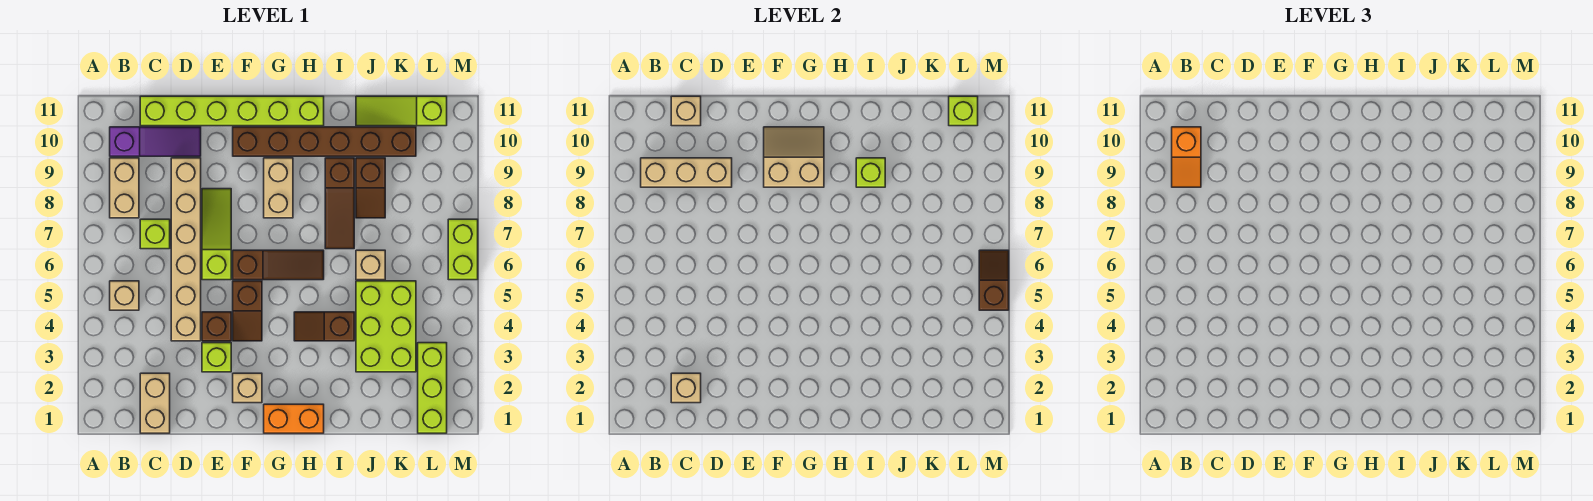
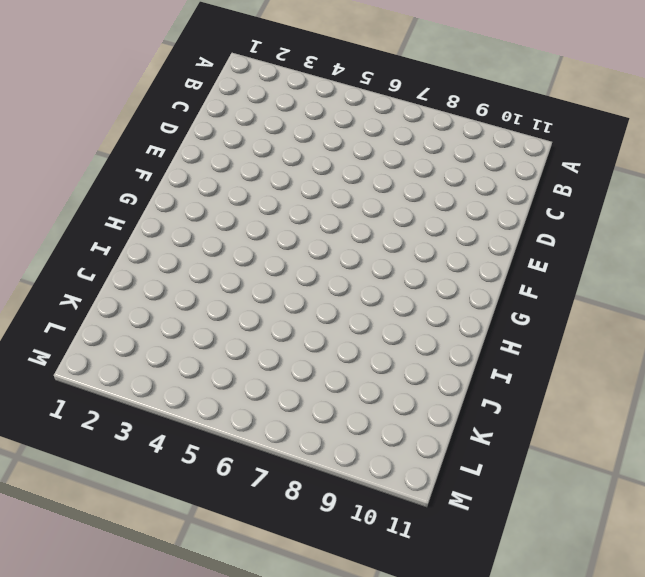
none -> tan brick B5 level 1
none -> tan brick B8:B9 level 1
none -> purple slope B10:D10 level 1 top B
none -> tan brick C1:C2 level 1

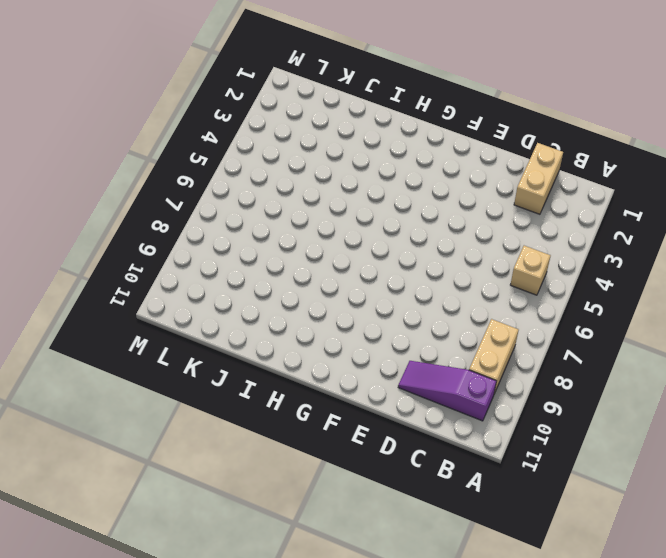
none -> lime brick C7 level 1
none -> lime brick C11:H11 level 1
none -> tan brick D4:D9 level 1
none -> lime brick E3 level 1

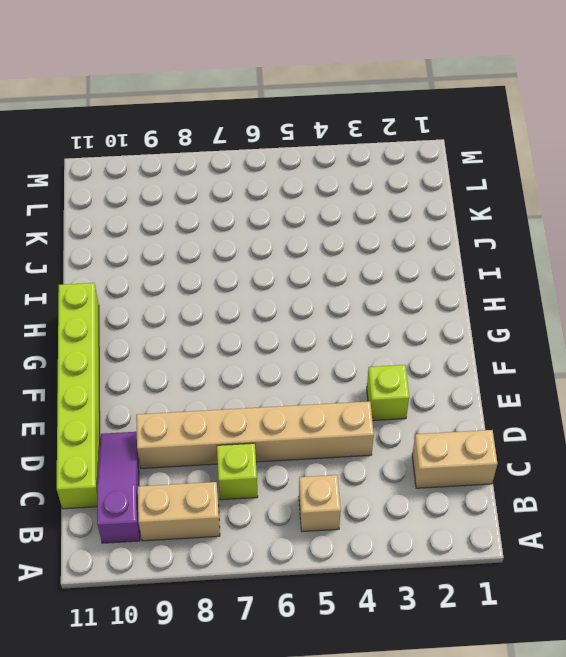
none -> brown brick E4 level 1
none -> lime slope E6:E8 level 1 top 6
none -> tan brick F2 level 1
none -> brown slope F4:F5 level 1 top 5

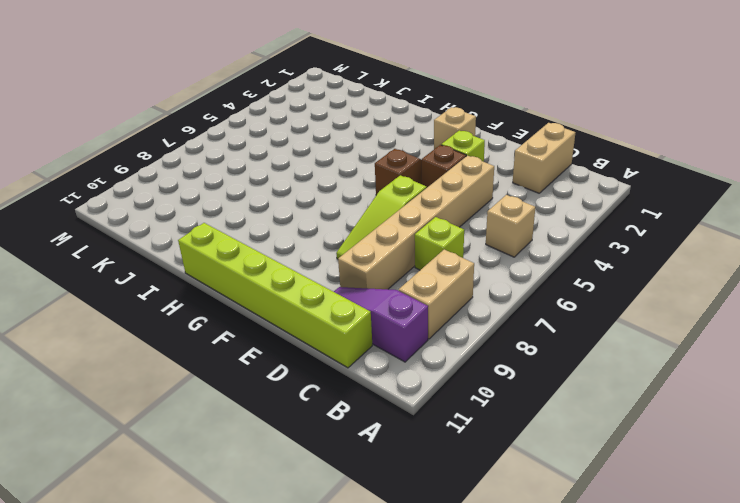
none -> brown slope F6:H6 level 1 top F
none -> brown brick F10:K10 level 1
none -> orange brick G1:H1 level 1
none -> tan brick G8:G9 level 1

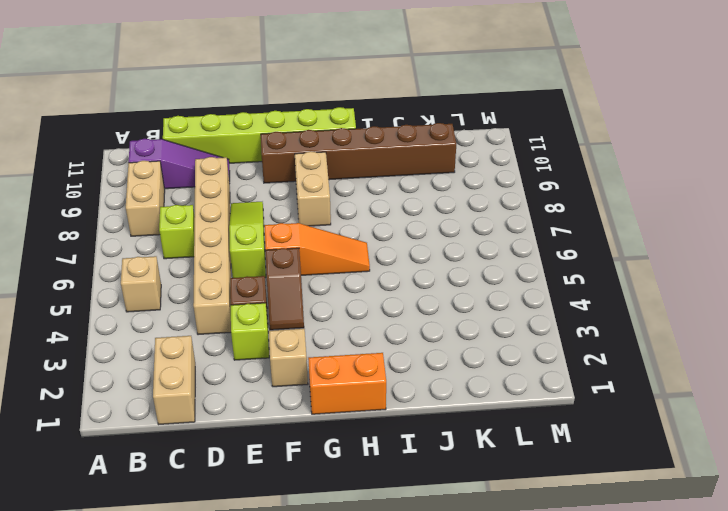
orange slope F6:H6 level 1 top F -> brown slope F6:H6 level 1 top F
none -> brown slope H4:I4 level 1 top I
none -> brown slope I7:I9 level 1 top 9
none -> lime brick J3:K5 level 1
none -> tan brick J6 level 1

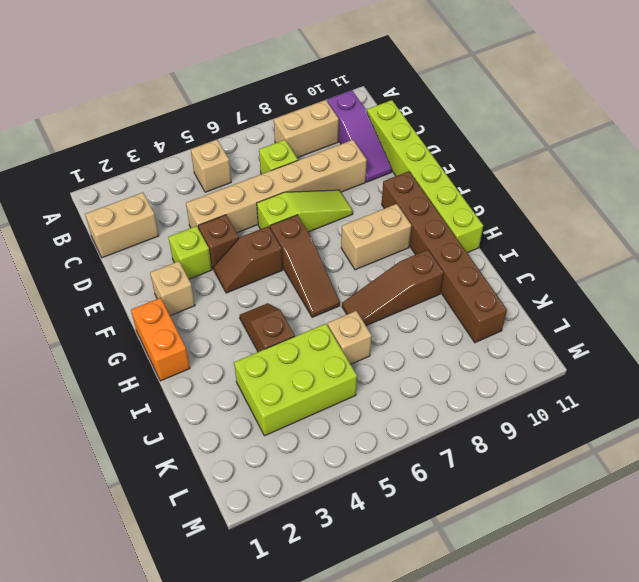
none -> brown slope J8:J9 level 1 top 9
none -> lime slope J11:L11 level 1 top L
none -> lime brick L1:L3 level 1
none -> lime brick M6:M7 level 1

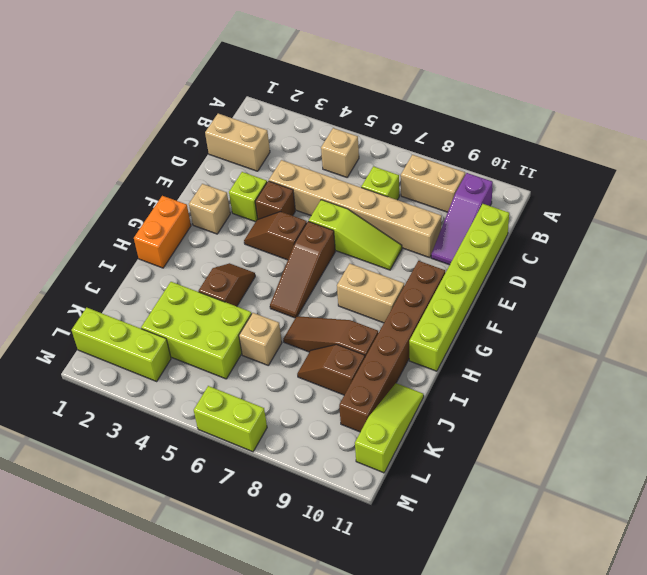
none -> tan brick B9:D9 level 2
none -> tan brick C2 level 2
none -> tan brick C11 level 2
none -> tan slope F9:G10 level 2 top 9

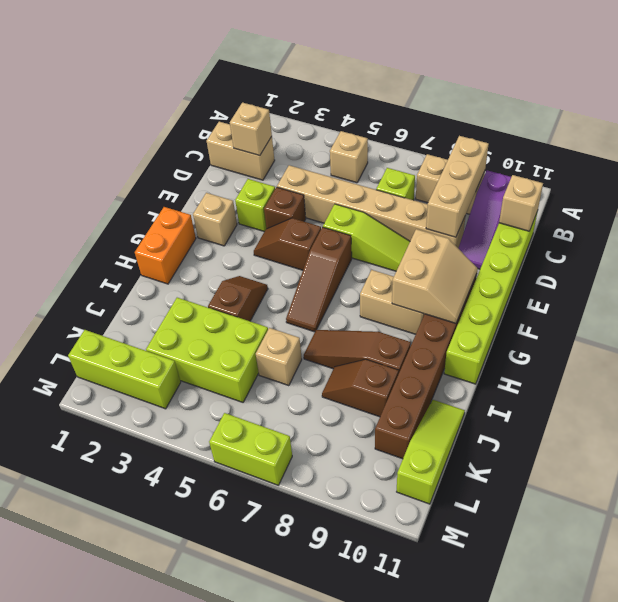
none -> lime brick I9 level 2
none -> lime brick L11 level 2
none -> brown slope M5:M6 level 2 top 5
none -> orange slope B9:B10 level 3 top 10

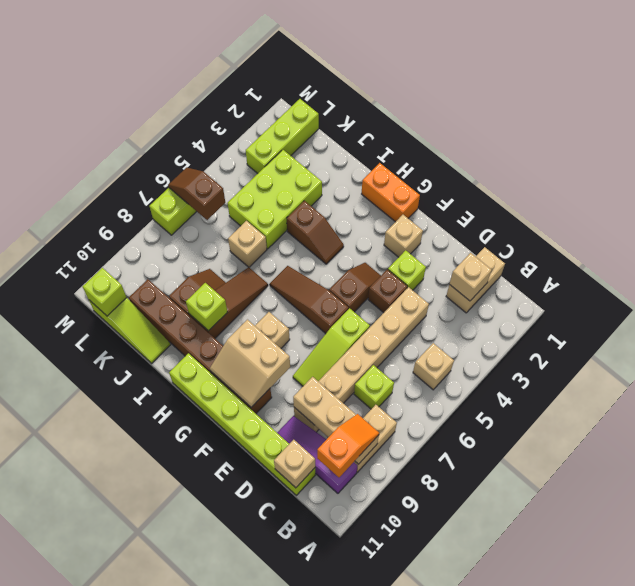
brown slope L6:M6 level 2 top L -> brown slope M5:M6 level 2 top 5

